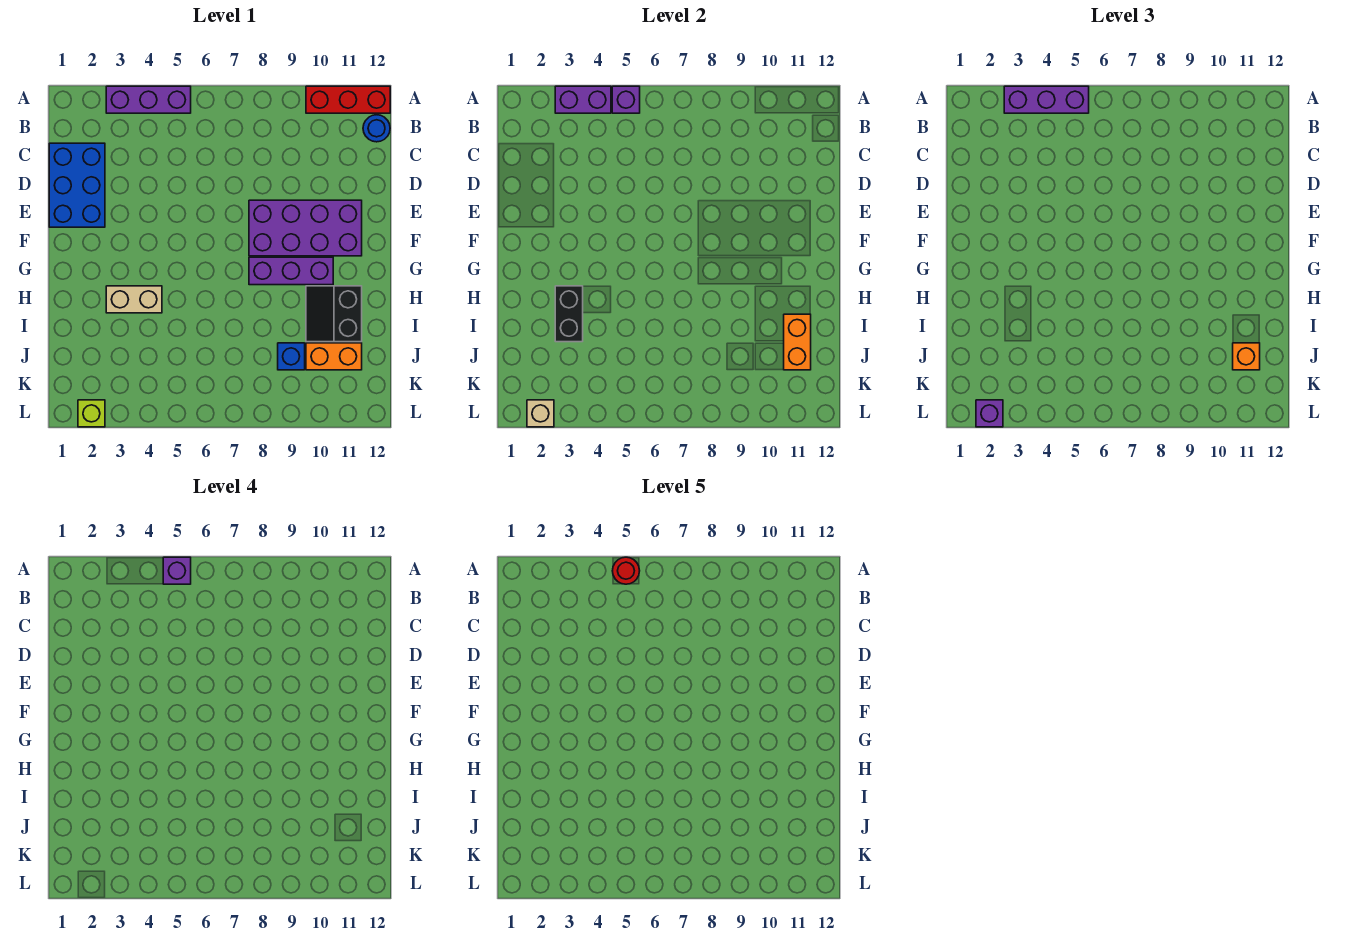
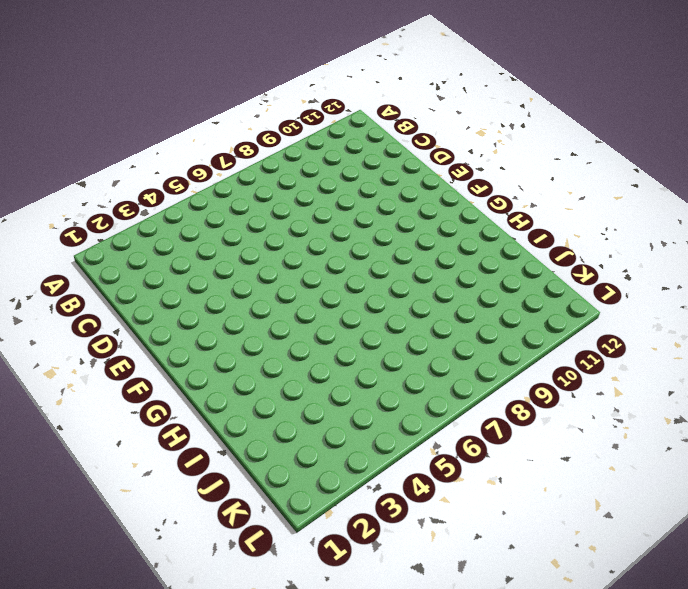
none -> purple brick A3:A5 level 1
none -> red brick A10:A12 level 1
none -> blue round brick B12 level 1

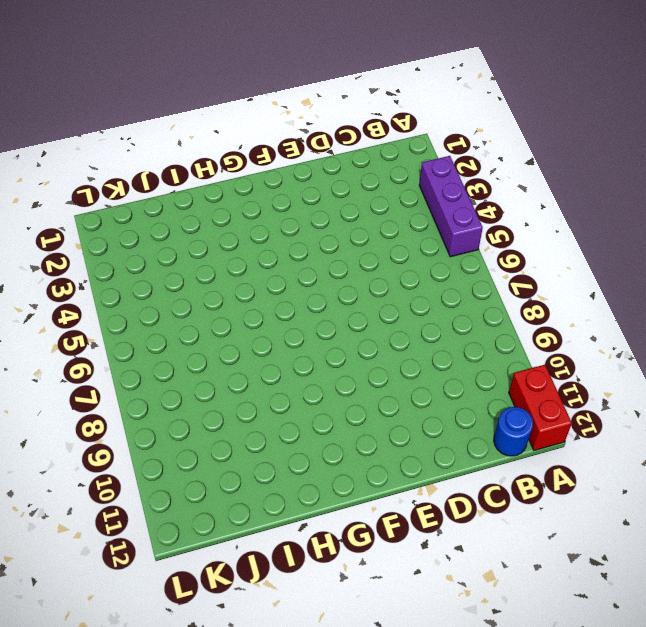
red brick A11:A12 level 1 -> red brick A10:A12 level 1
none -> blue brick C1:E2 level 1
none -> purple brick E8:F11 level 1
none -> purple brick G8:G10 level 1

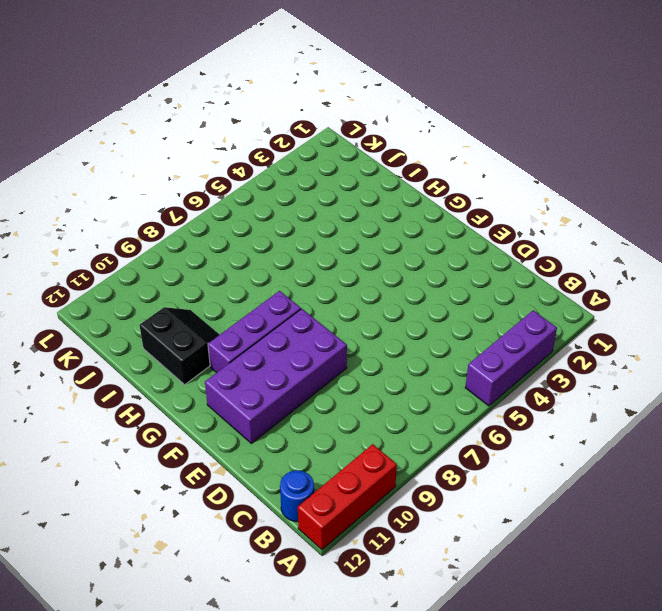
none -> blue brick C1:E2 level 1
none -> tan brick H3:H4 level 1
none -> blue brick J9 level 1

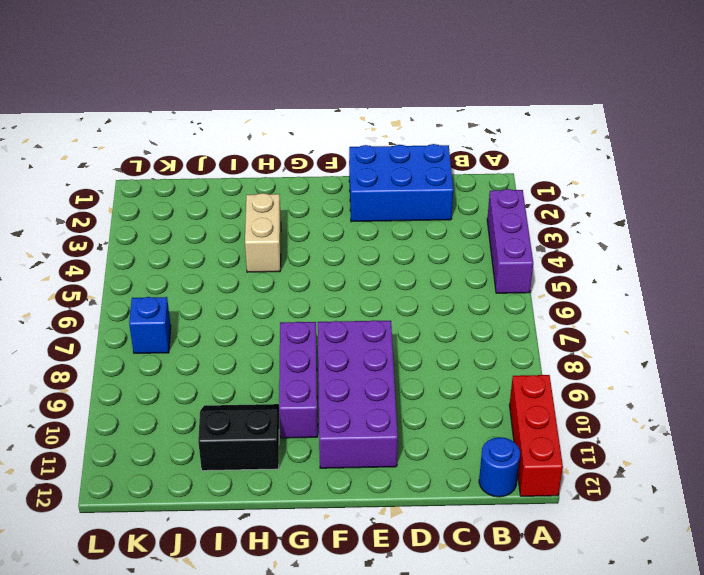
blue brick K7 level 1 -> blue brick J9 level 1
none -> orange brick J10:J11 level 1
none -> lime brick L2 level 1
none -> purple brick A3:A4 level 2

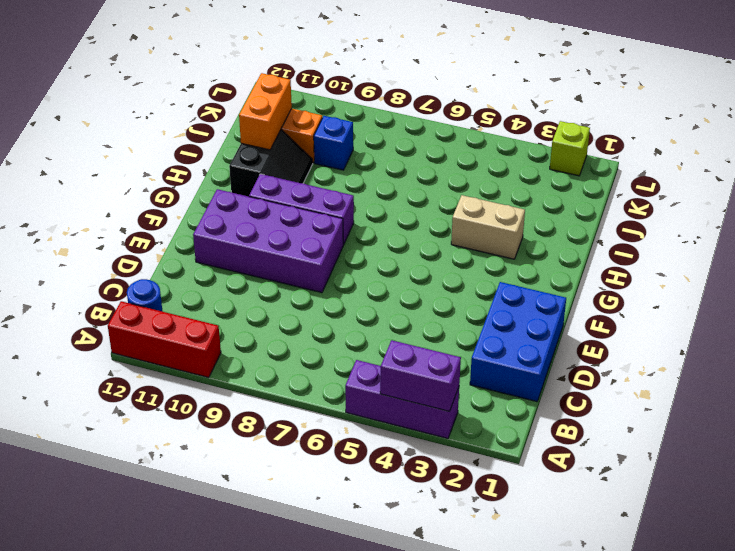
none -> purple brick A5 level 2
none -> black brick H3:I3 level 2
none -> tan brick L2 level 2

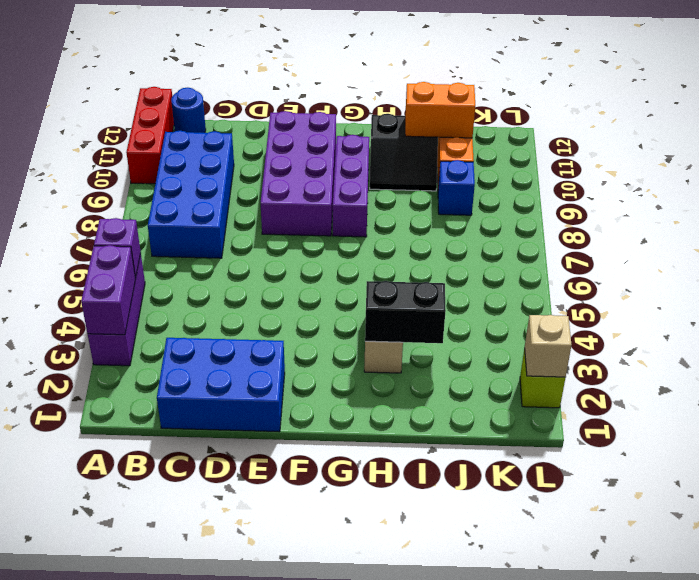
blue brick B7:C10 level 1 -> none
none -> purple brick A3:A5 level 3
none -> orange brick J11 level 3
none -> purple brick L2 level 3

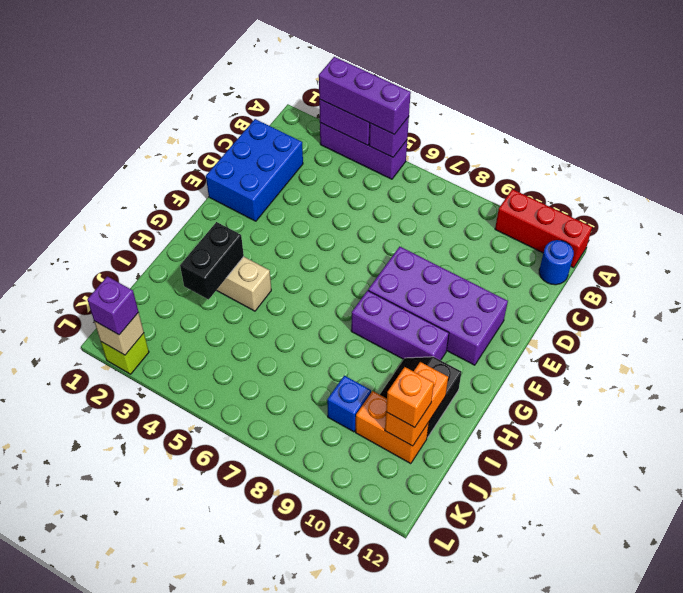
none -> purple brick A5 level 4
none -> red round brick A5 level 5

